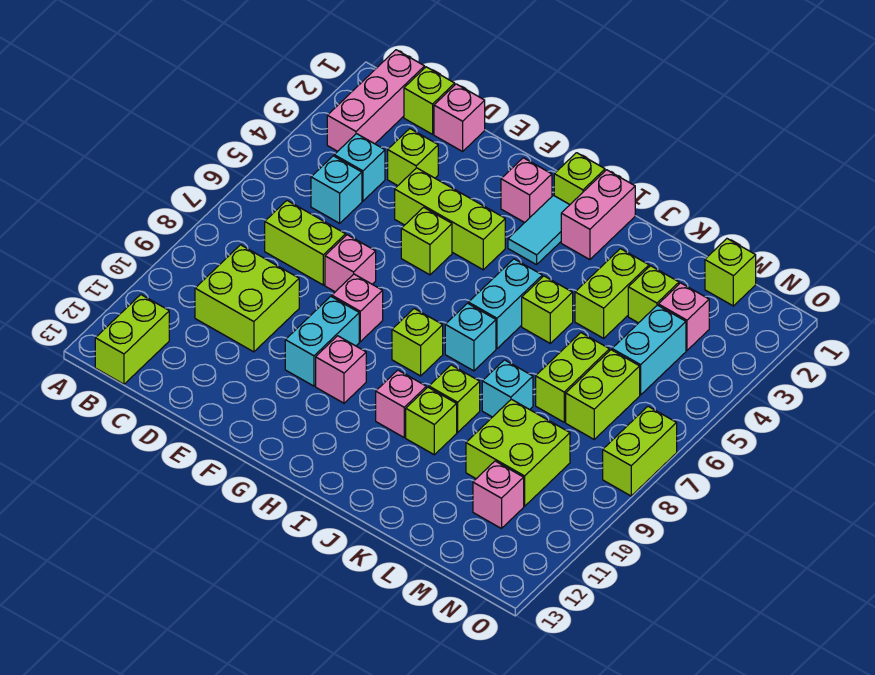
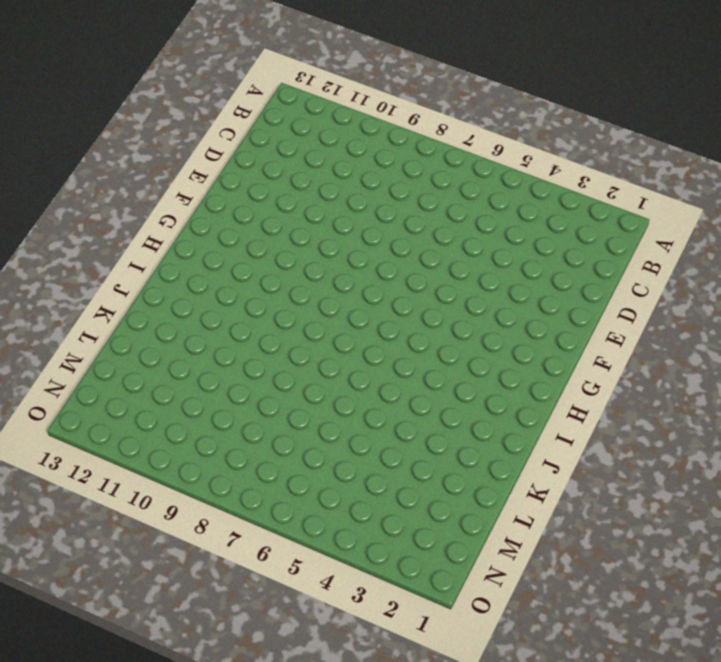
none -> pink brick B1:B3 level 1
none -> lime brick B12:B13 level 1
none -> lime brick C1 level 1
none -> cyan brick C4 level 1

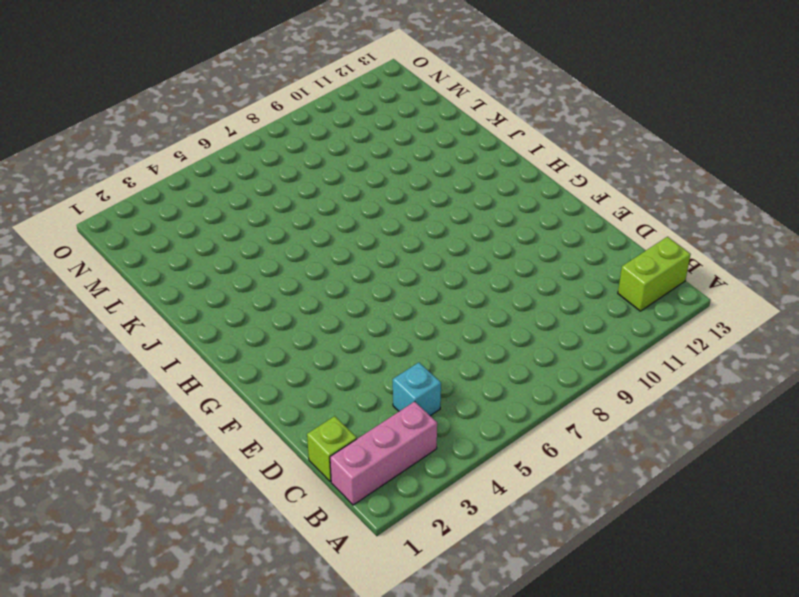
none -> cyan brick C5 level 1
none -> lime brick C7:D7 level 1
none -> lime brick C9:D10 level 1
none -> pink brick D1 level 1

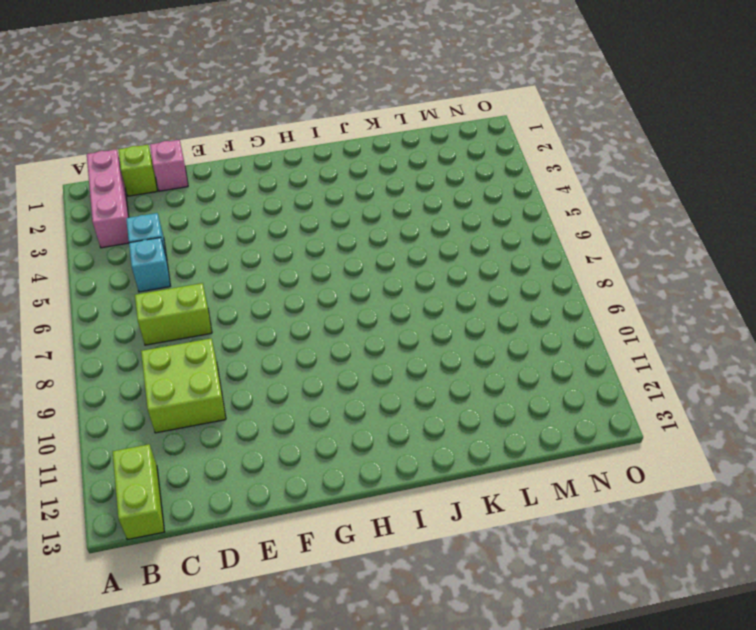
none -> lime brick D3 level 1
none -> lime brick E4:G4 level 1
none -> pink brick E7 level 1
none -> lime brick F5 level 1

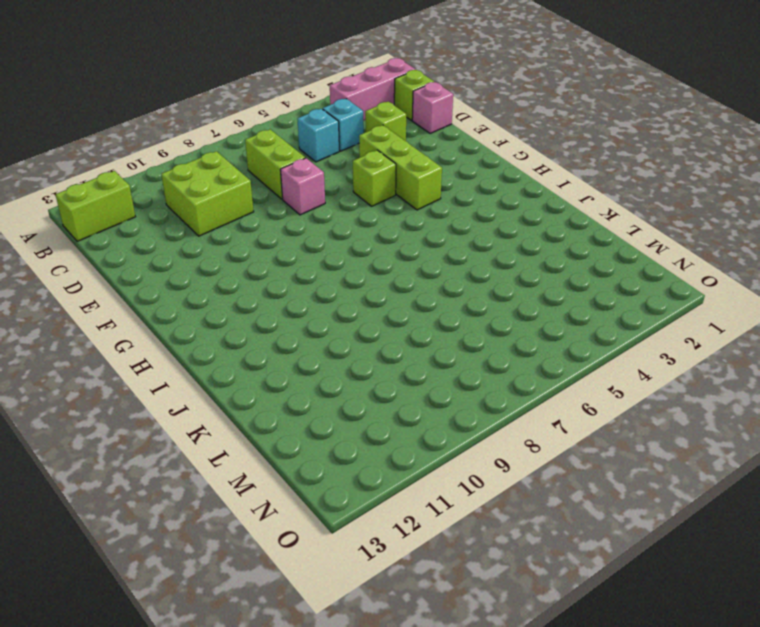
none -> pink brick F8 level 1
none -> cyan brick F9:F10 level 1
none -> pink brick G2 level 1
none -> pink brick G10 level 1

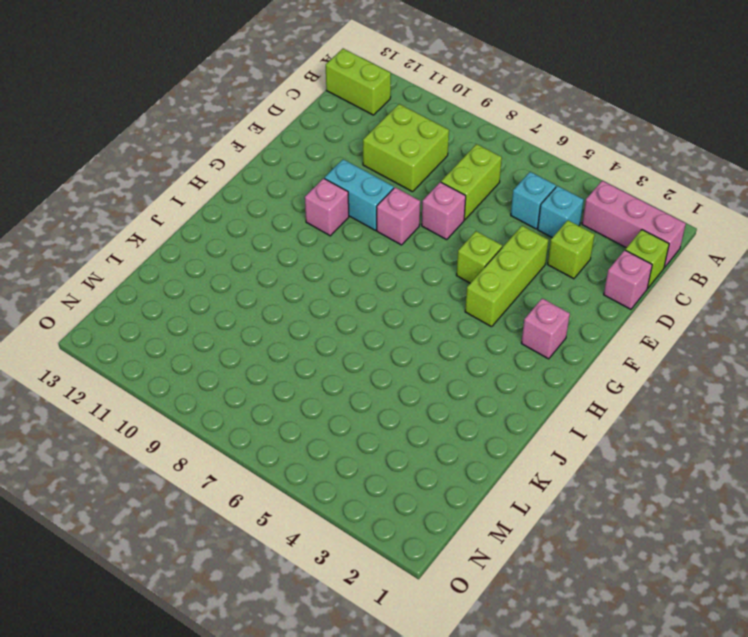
none -> lime brick H1 level 1
none -> cyan tile H2:H3 level 1
none -> lime brick H8 level 1
none -> pink brick I1:I2 level 1

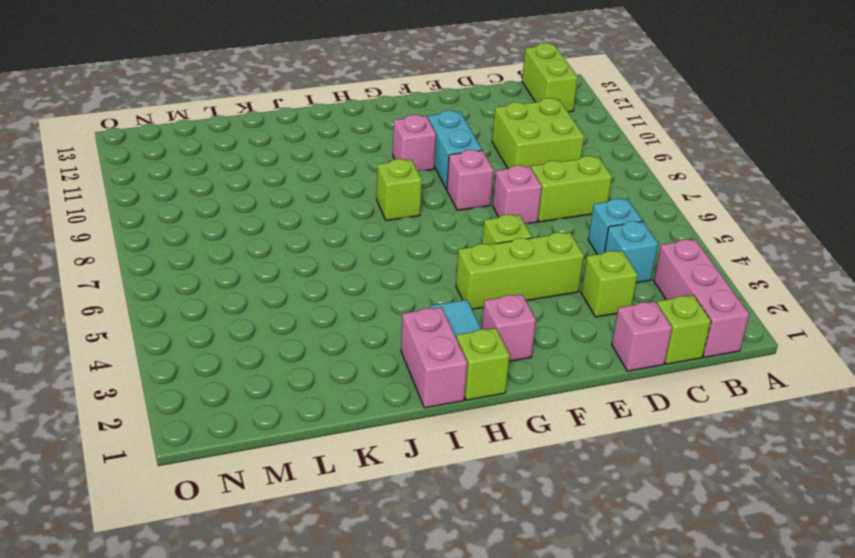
none -> cyan brick I5:I6 level 1
none -> cyan brick I7 level 1
none -> pink brick I10 level 1
none -> lime brick J5 level 1

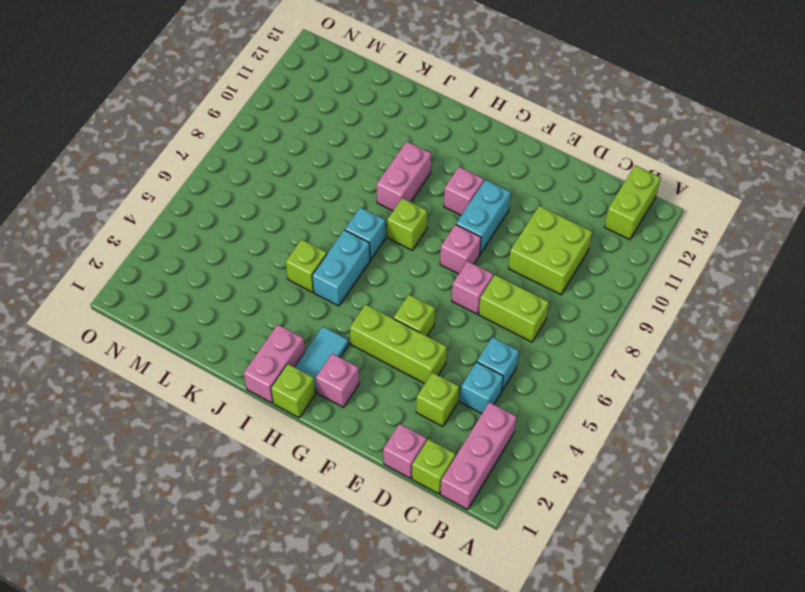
pink brick I9:I10 level 1 -> pink brick I10 level 1
none -> lime brick J9 level 1
none -> lime brick J10 level 1
none -> lime brick K3:K4 level 1
none -> cyan brick K8 level 1

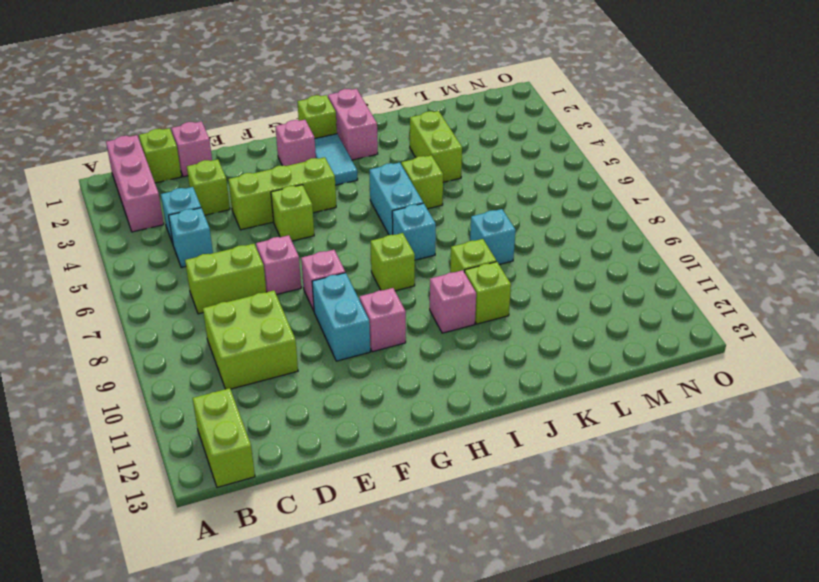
none -> lime brick L3 level 1
none -> lime brick L6:L7 level 1
none -> lime brick L9:M10 level 1
none -> lime brick M1 level 1

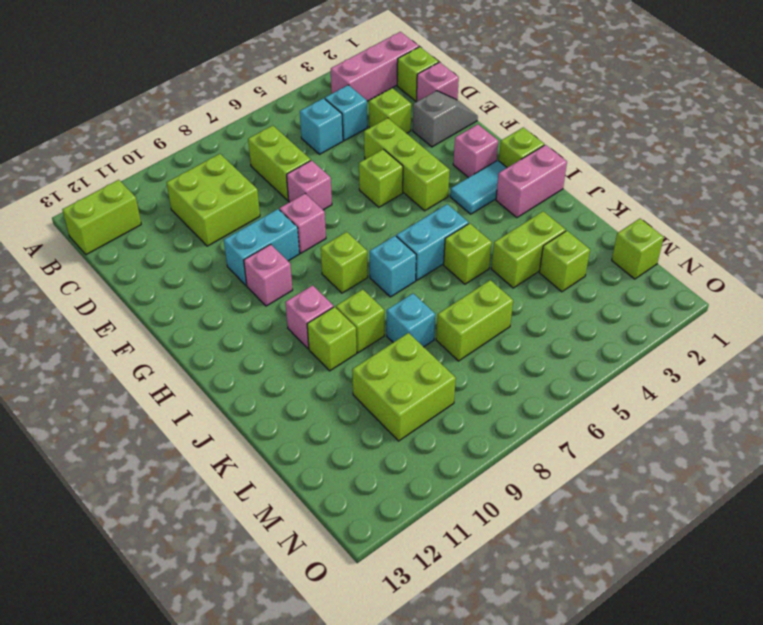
grey slope E1:E2 level 1 top 2 -> none
none -> pink brick M3 level 1
none -> cyan brick M4:M5 level 1
none -> lime brick M6:M7 level 1
none -> pink brick M11 level 1

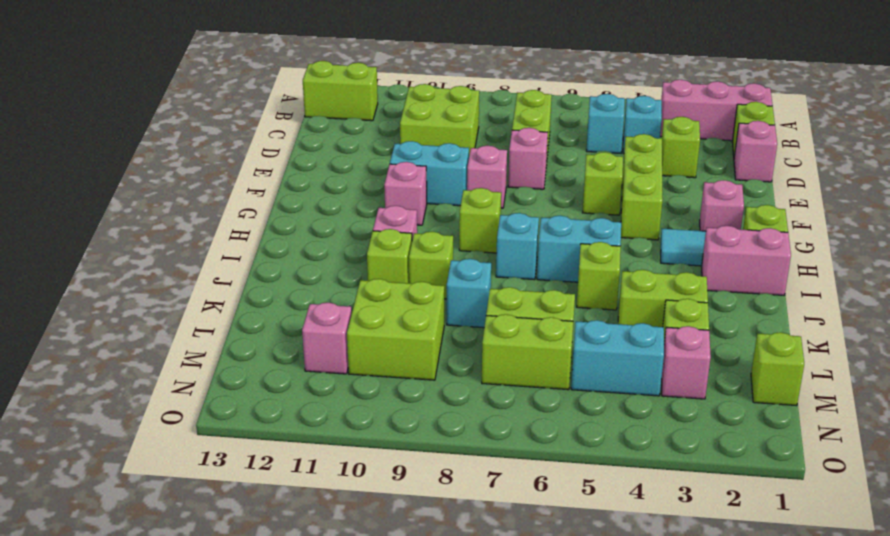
none -> lime brick O7:O8 level 1

